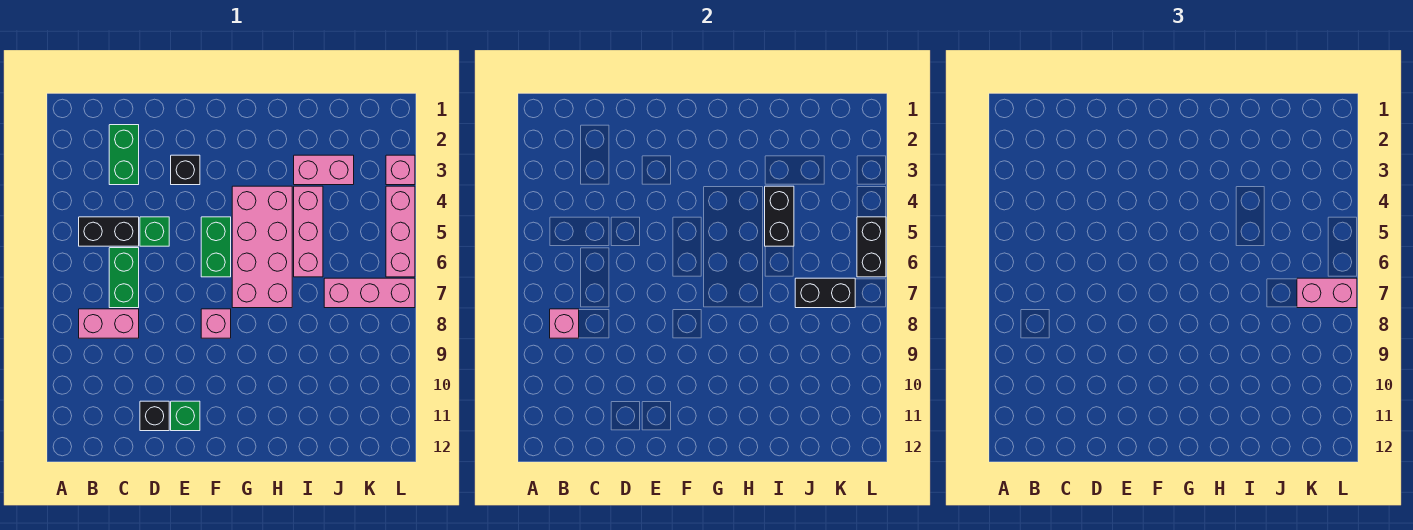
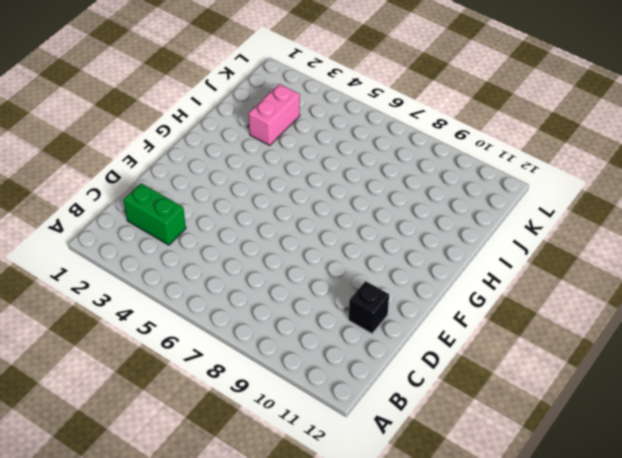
none -> black brick B5:C5 level 1
none -> pink brick B8:C8 level 1
none -> green brick C6:C7 level 1

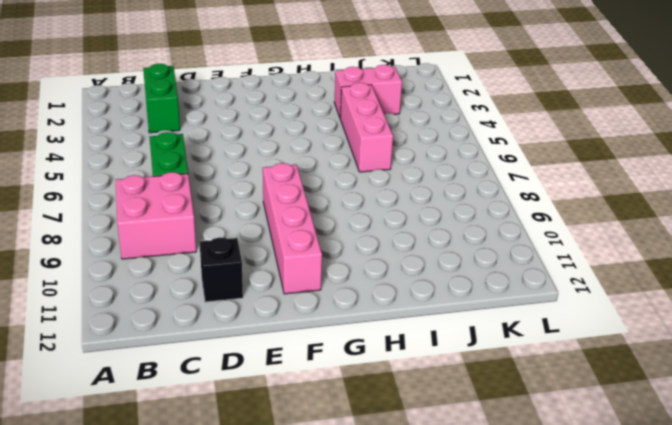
pink brick B8:C9 level 1 -> pink brick B8:C8 level 1
pink brick F8:F11 level 1 -> pink brick F8 level 1
none -> black brick B5:C5 level 1
none -> green brick D5 level 1
none -> black brick E3 level 1

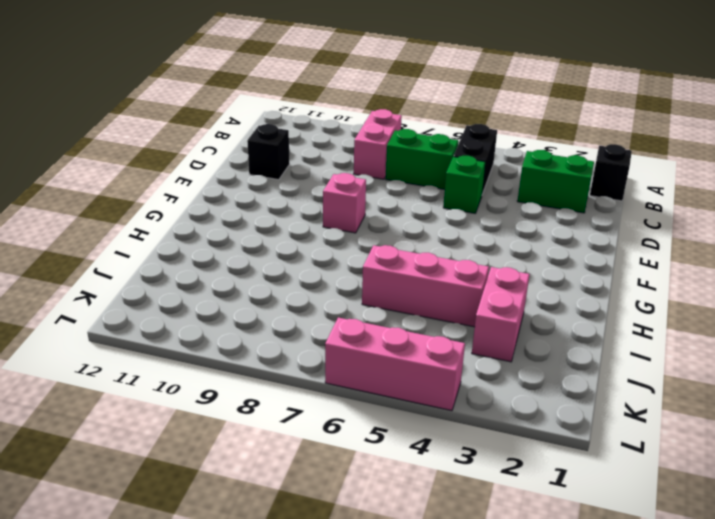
black brick B1 level 1 -> black brick E3 level 1
none -> green brick E11 level 1
none -> green brick F5:F6 level 1
none -> pink brick G4:H7 level 1

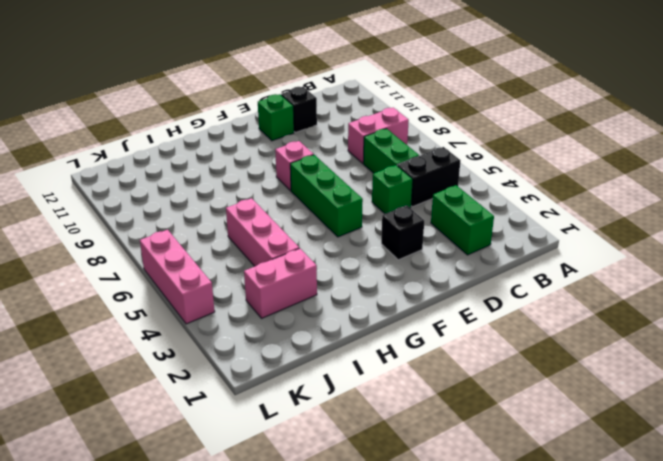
green brick F5:F7 level 1 -> green brick F5:F6 level 1
none -> pink brick G4:H7 level 1
none -> pink brick J7:L7 level 1
none -> pink brick L3 level 1

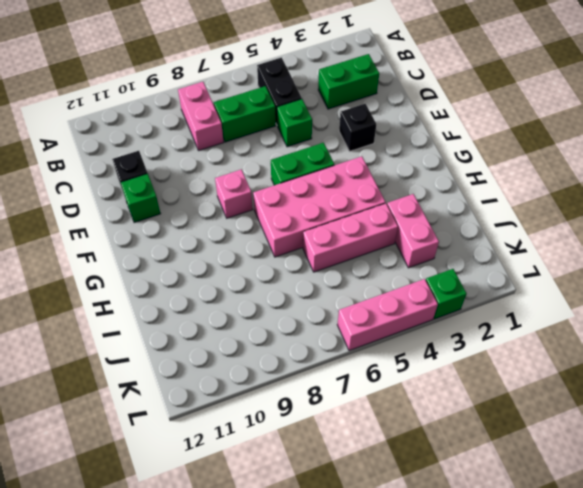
green brick L3 level 1 -> pink brick L3 level 1
none -> pink brick J7:L7 level 1
none -> pink brick B8 level 2
none -> black brick I4:I5 level 2

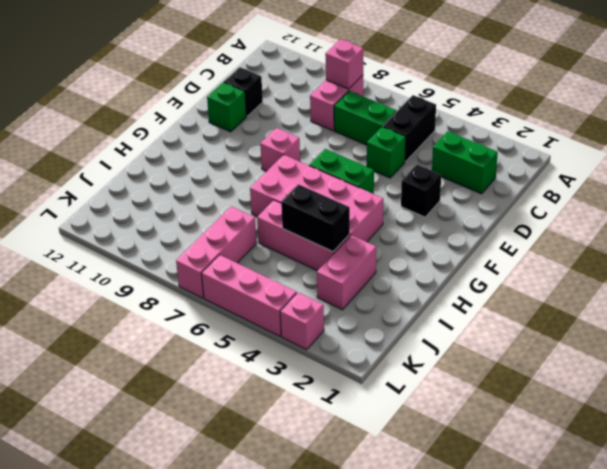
none -> black brick J7:K7 level 2
none -> black brick L5:L6 level 2
none -> pink brick K7:L7 level 3

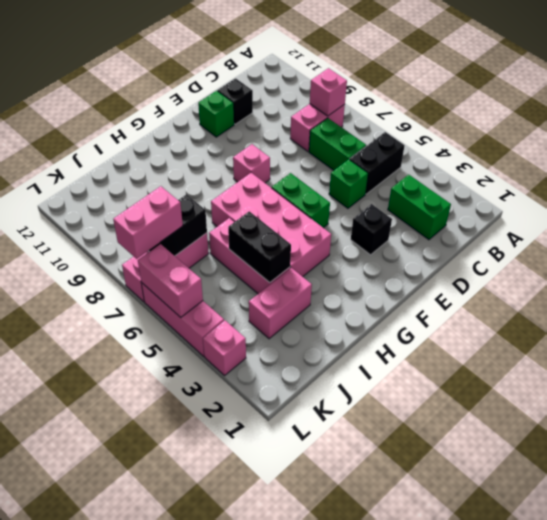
pink brick L5:L6 level 2 -> black brick L5:L6 level 2

